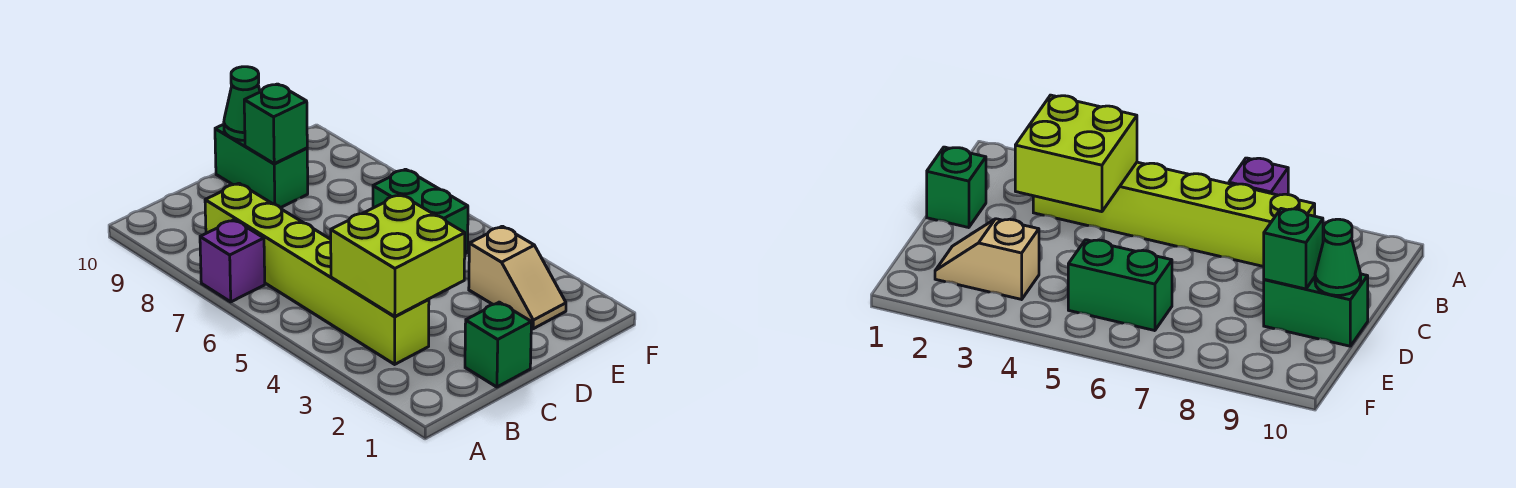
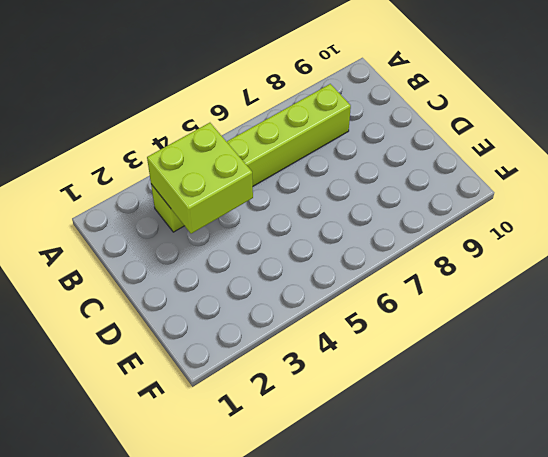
none -> purple brick A7 level 1
none -> green brick C1 level 1

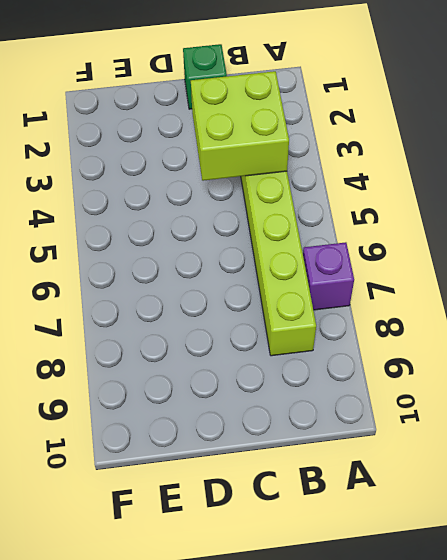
none -> green brick D9:D10 level 1
none -> tan slope E2:E3 level 1 top 3

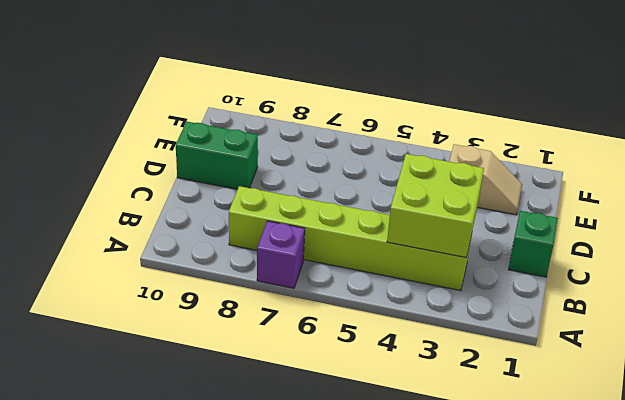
none -> green brick E5:E6 level 1
none -> green brick D9 level 2

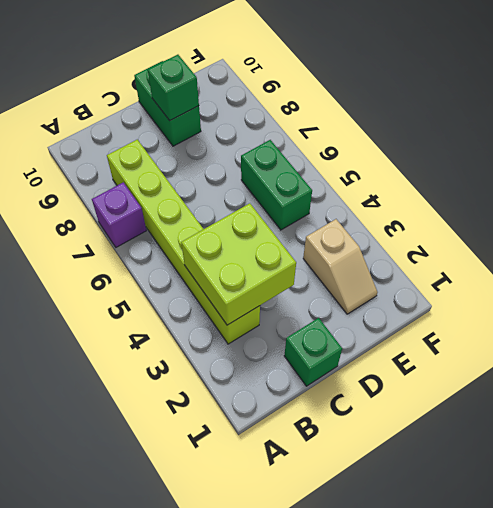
none -> green cone D10 level 2

